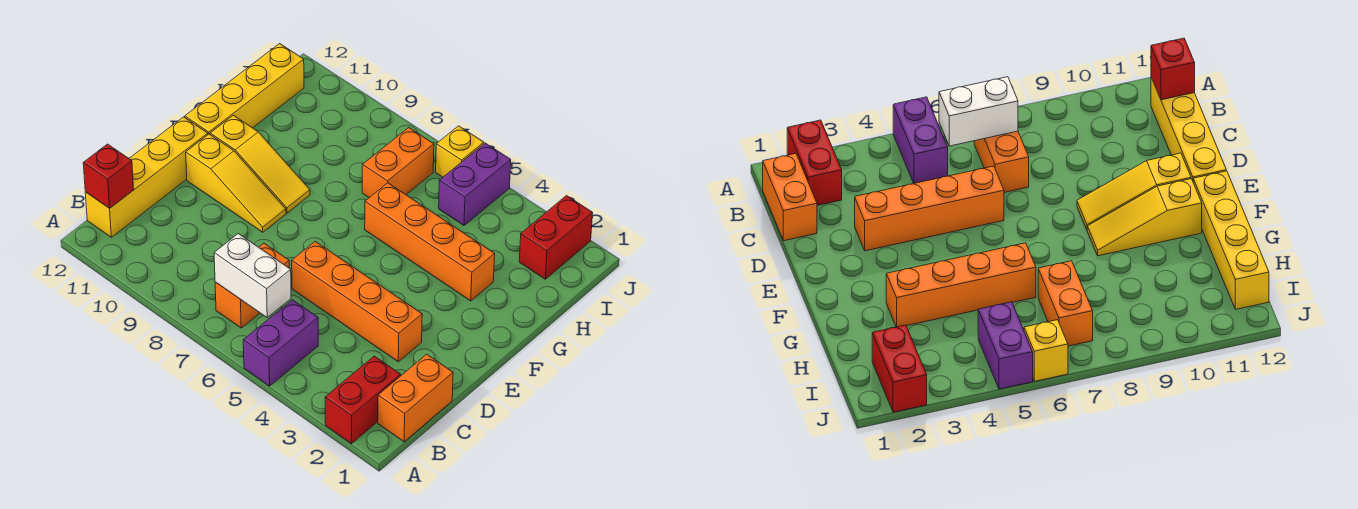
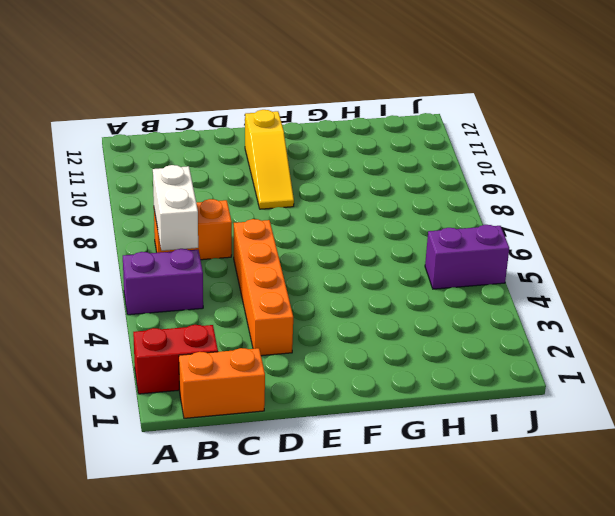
none -> yellow brick B12:E12 level 1
none -> yellow slope F9:F11 level 1 top 11
none -> yellow brick F12:I12 level 1

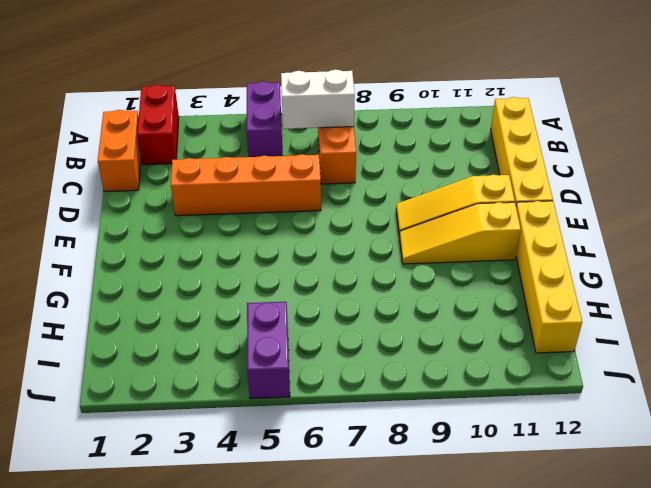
none -> orange brick G3:G6 level 1
none -> orange brick H7:I7 level 1
none -> red brick I2:J2 level 1

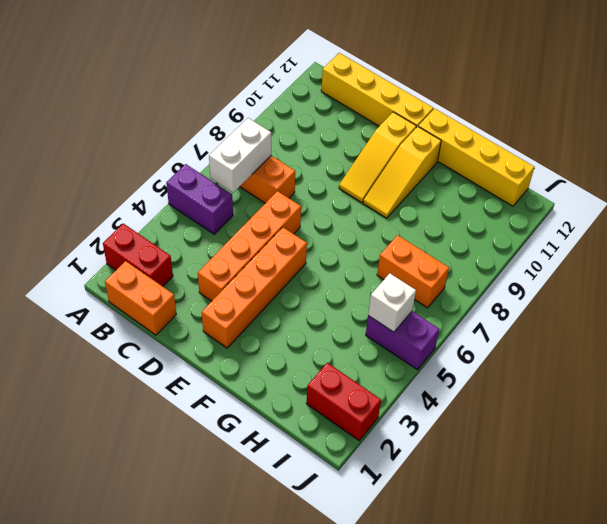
orange brick E2:E5 level 1 -> orange brick G3:G6 level 1
white brick I5 level 2 -> none
none -> yellow brick J6 level 1
none -> red brick B12 level 2

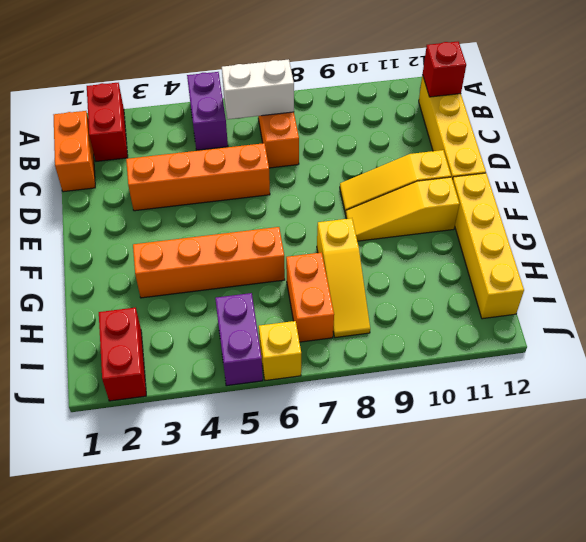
yellow slope G8:I8 level 1 top G -> none

